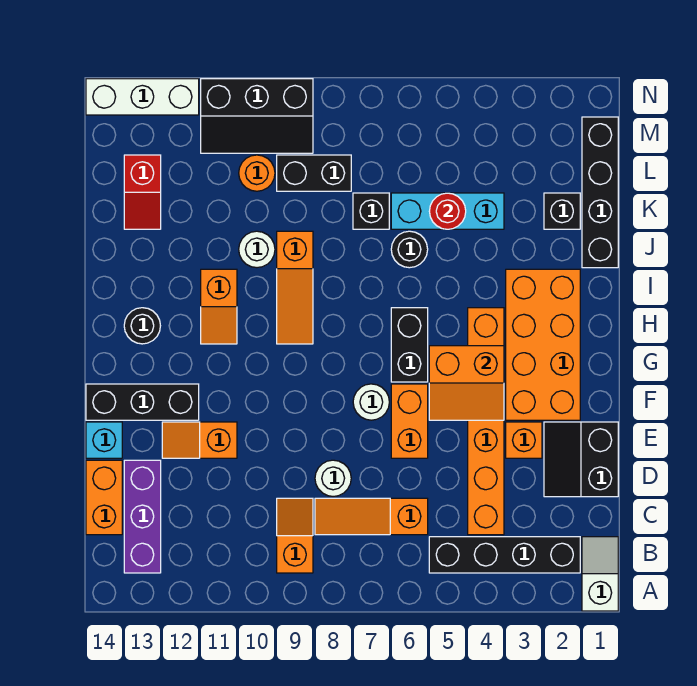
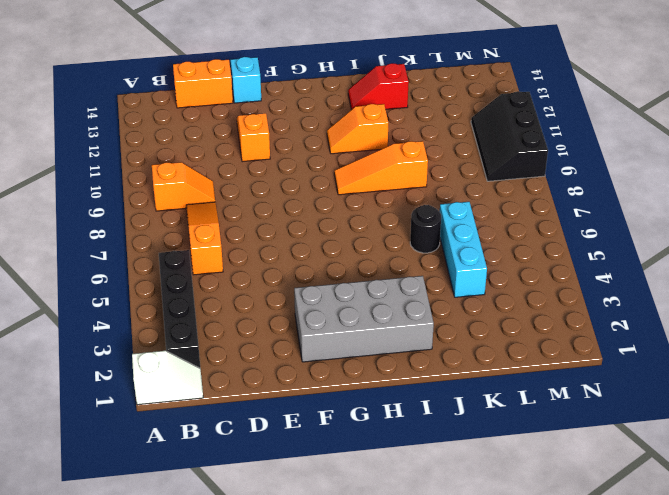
grey brick F2:I3 level 1 -> orange brick F2:I3 level 1
red slope I13:J13 level 1 top J -> red slope K13:L13 level 1 top L
none -> purple brick B13:D13 level 1
none -> orange brick C4:H4 level 1
none -> black slope D1:E2 level 1 top 1
none -> white round brick D8 level 1

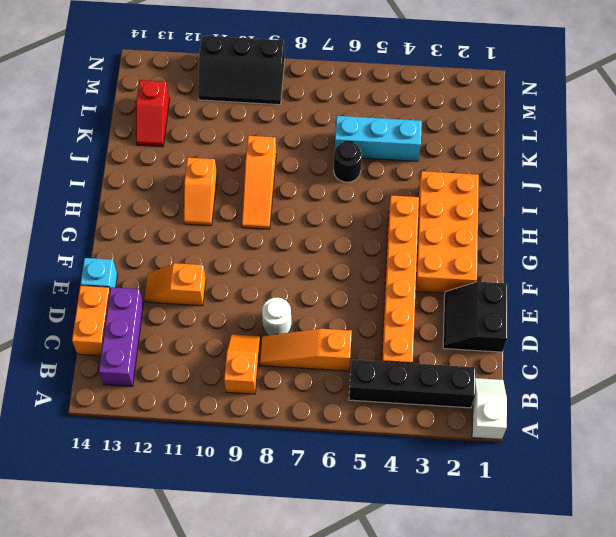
none -> orange brick E3 level 1
none -> orange brick E6:F6 level 1
none -> white round brick F7 level 1
none -> black brick F12:F14 level 1

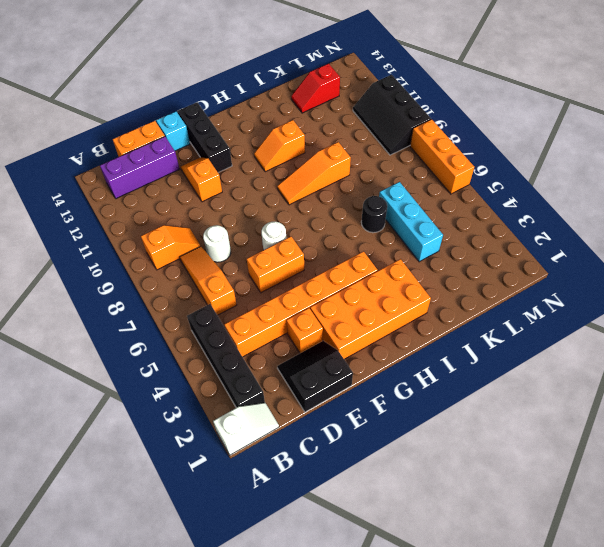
orange brick N6:N8 level 1 -> none
none -> black brick G6:H6 level 1
none -> black round brick H13 level 1
none -> black brick J1:M1 level 1
none -> white round brick J10 level 1

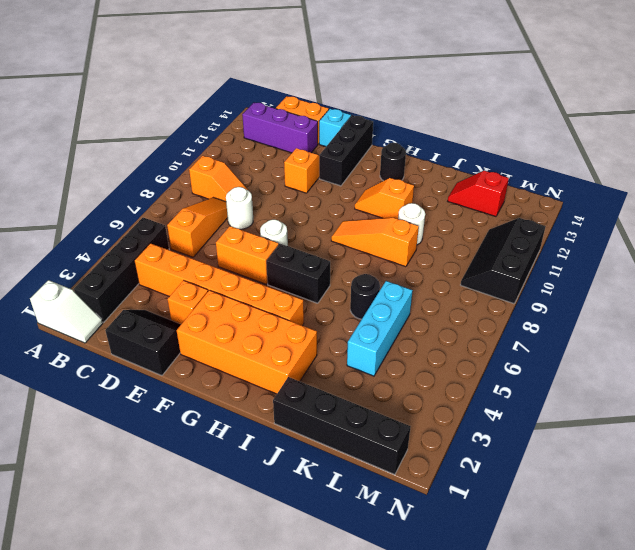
none -> black brick K2 level 1
none -> black brick K7 level 1
none -> black brick L8:L9 level 1
none -> orange round brick L10 level 1

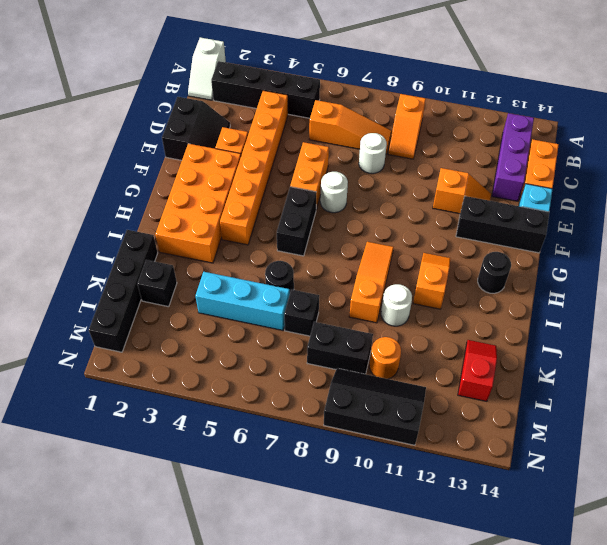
none -> white brick N12:N14 level 1
none -> orange slope F4:G5 level 2 top G
none -> red round brick K5 level 2

